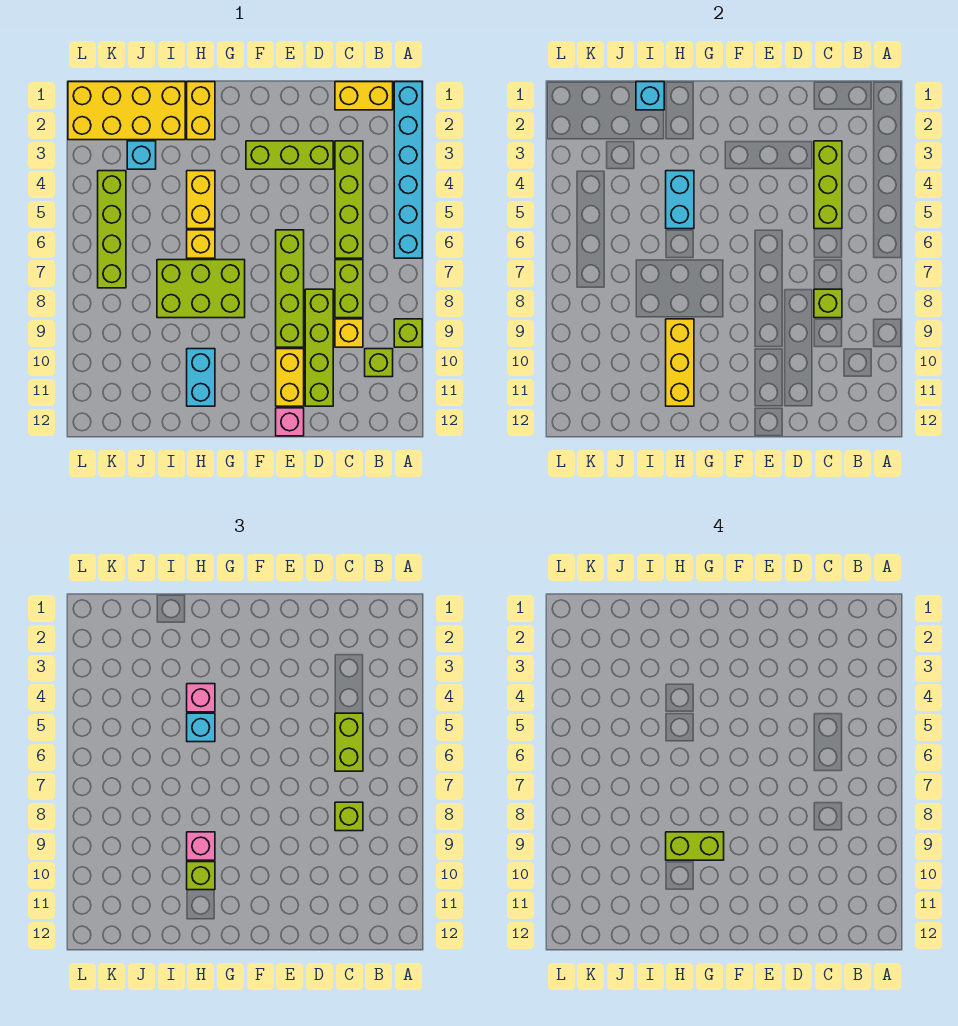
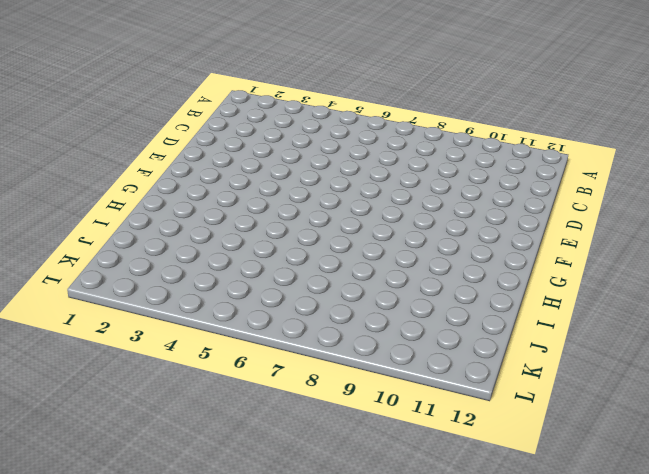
none -> cyan brick A1:A6 level 1
none -> lime brick A9 level 1
none -> yellow brick B1:C1 level 1
none -> lime brick B10 level 1

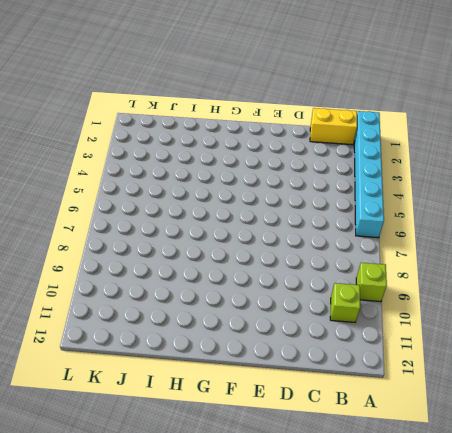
none -> lime brick C3:C6 level 1
none -> lime brick C7:C8 level 1
none -> yellow brick C9 level 1
none -> lime brick D3:F3 level 1

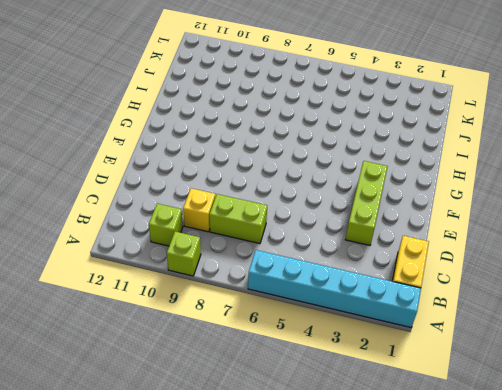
none -> lime brick C3:C6 level 1
none -> lime brick D8:D11 level 1
none -> lime brick E6:E9 level 1
none -> yellow brick E10:E11 level 1

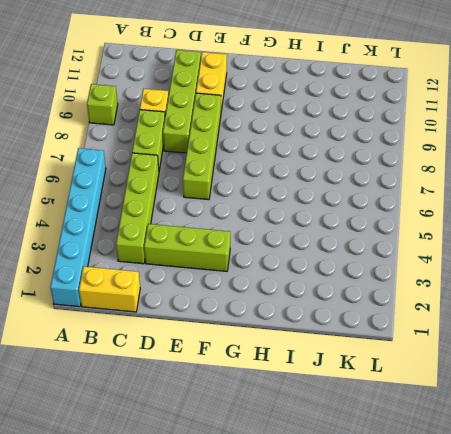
none -> lime brick B10 level 1
none -> pink brick E12 level 1
none -> lime brick G7:I8 level 1
none -> yellow brick H1:H2 level 1

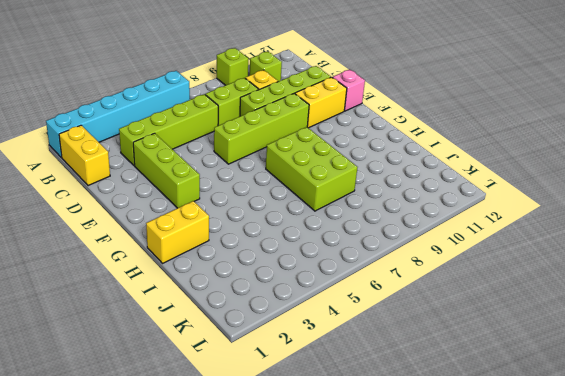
none -> yellow brick H4:H5 level 1
none -> yellow brick H6 level 1
none -> cyan brick H10:H11 level 1
none -> yellow brick I1:L2 level 1

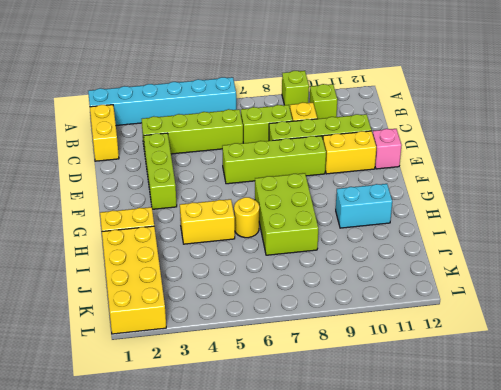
yellow round brick H6 level 1 -> yellow brick H6 level 1
none -> cyan brick J3 level 1
none -> lime brick K4:K7 level 1
none -> lime brick C3:C5 level 2
none -> lime brick C8 level 2

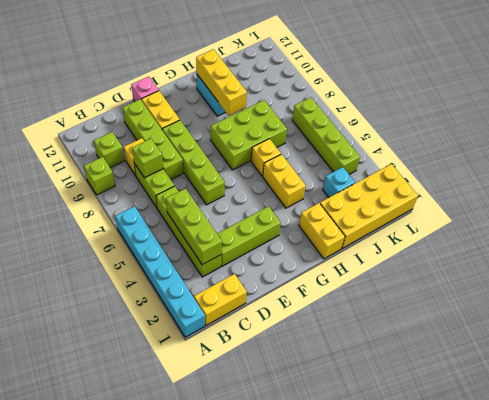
none -> cyan brick H4:H5 level 2
none -> cyan brick I1 level 2
none -> lime brick C5:C6 level 3
none -> lime brick C8 level 3

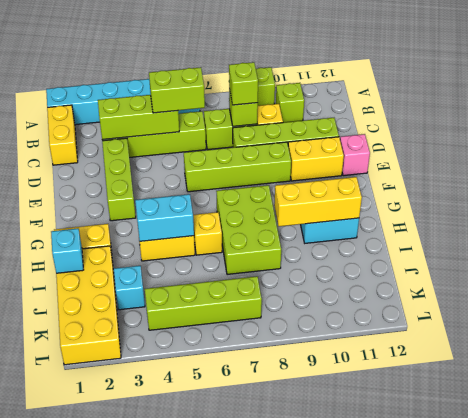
none -> pink brick H4 level 3
none -> cyan brick H5 level 3
none -> pink brick H9 level 3
none -> lime brick H10 level 3

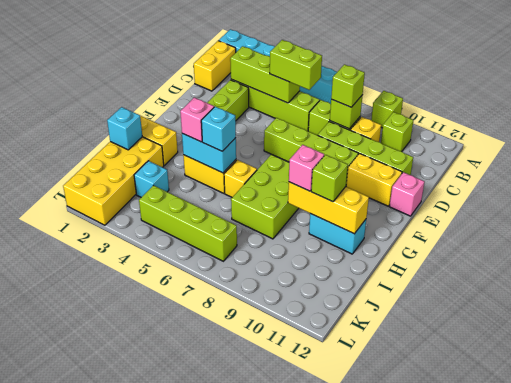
none -> lime brick G9:H9 level 4

